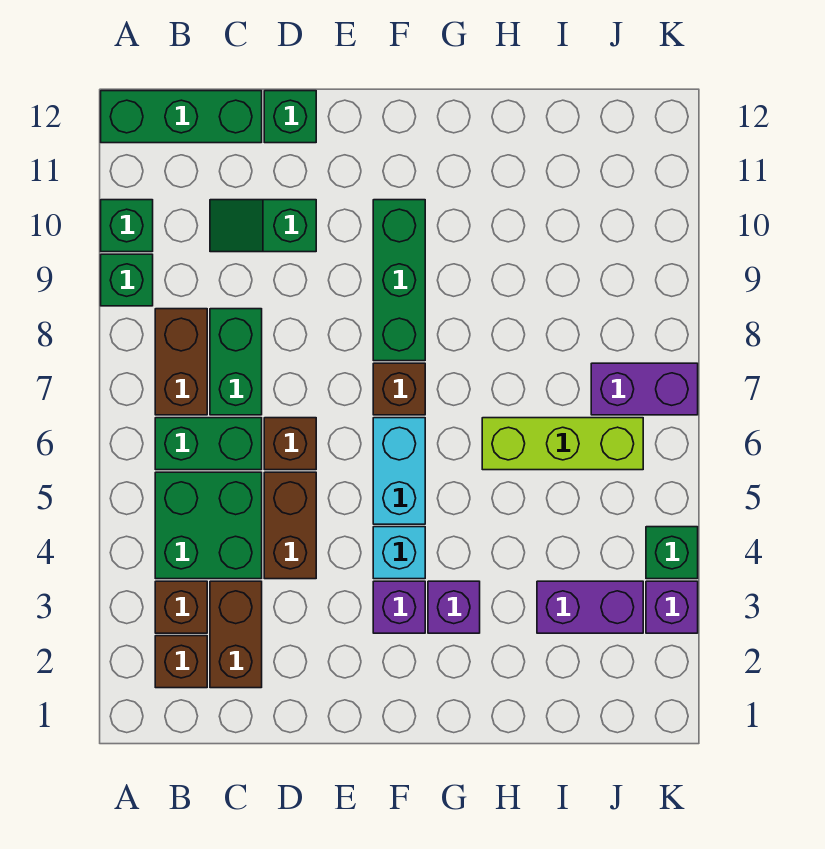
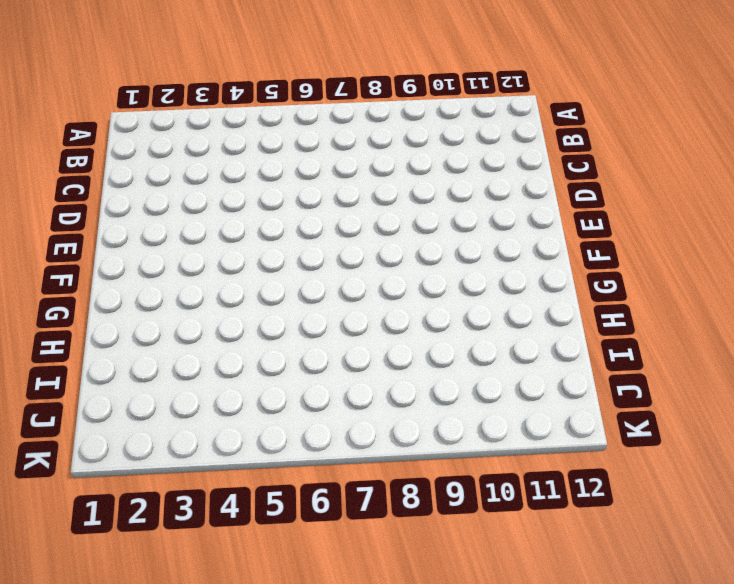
none -> green brick A9 level 1
none -> green brick A10 level 1
none -> green brick A12:C12 level 1

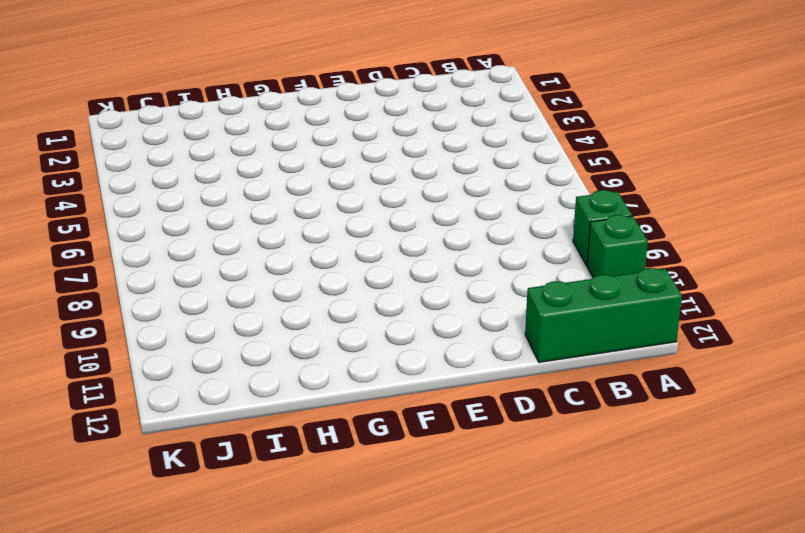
none -> brown brick B2 level 1
none -> brown brick B3 level 1
none -> green brick B4:C5 level 1

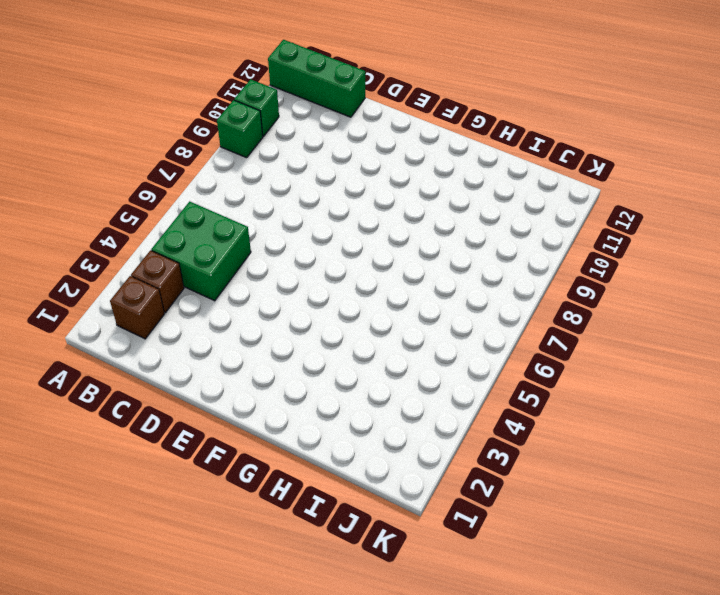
none -> green brick B6:C6 level 1
none -> brown brick B7:B8 level 1
none -> brown brick C2:C3 level 1

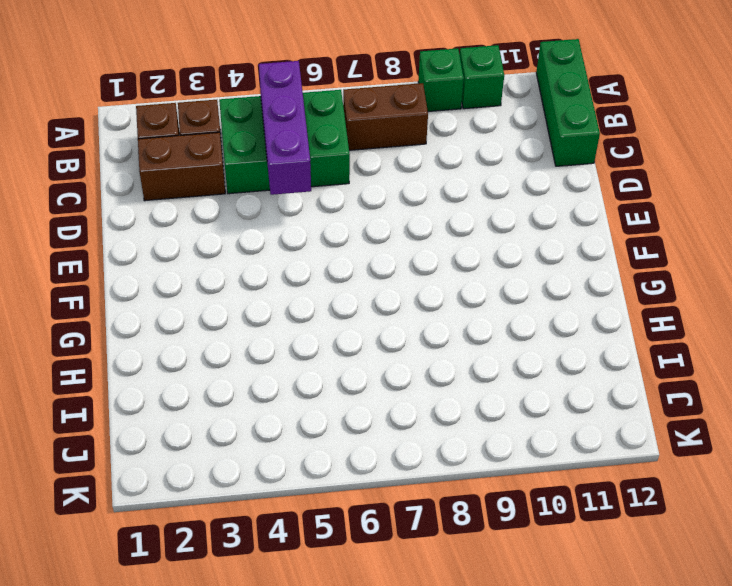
purple brick B5:D5 level 2 -> none
none -> green brick C7:C8 level 1
none -> green slope C10:D10 level 1 top D
none -> brown brick D4:D5 level 1

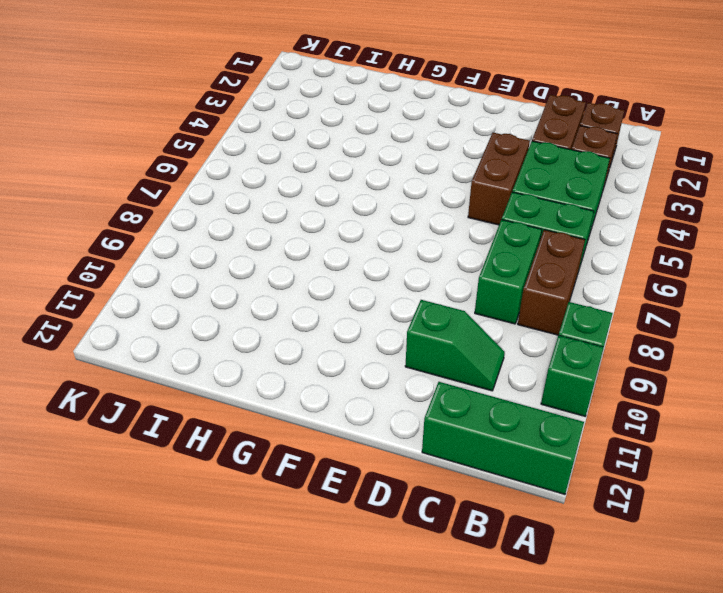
none -> brown brick D6 level 1
none -> green brick D12 level 1
none -> purple brick F3 level 1

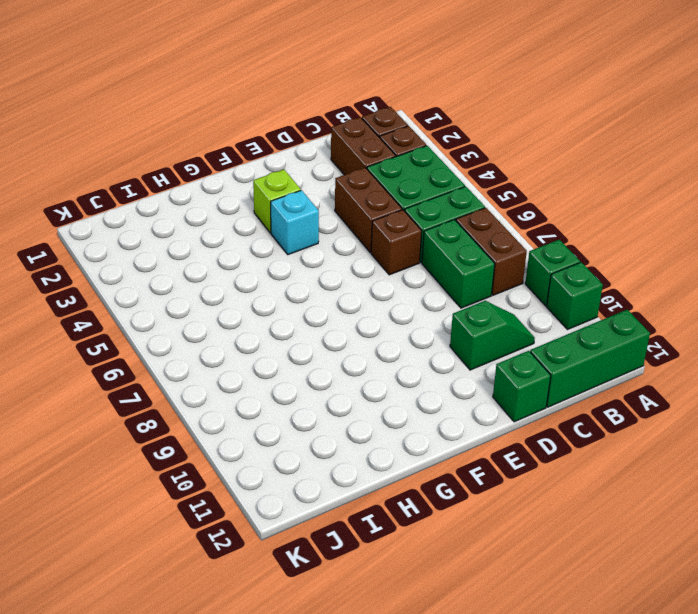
lime brick F3 level 1 -> purple brick F3 level 1
none -> cyan brick F5:F6 level 1
none -> brown brick F7 level 1
none -> green brick F8:F10 level 1

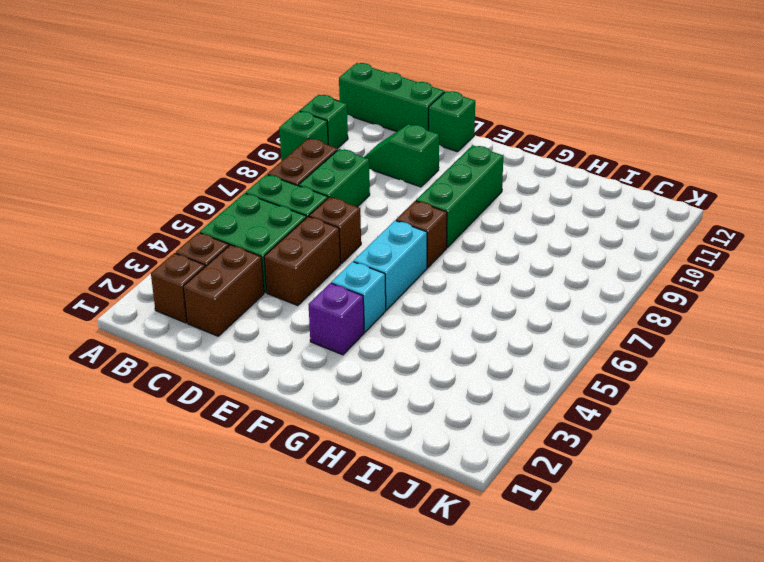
none -> purple brick G3 level 1
none -> lime brick H6:J6 level 1
none -> purple brick I3:J3 level 1

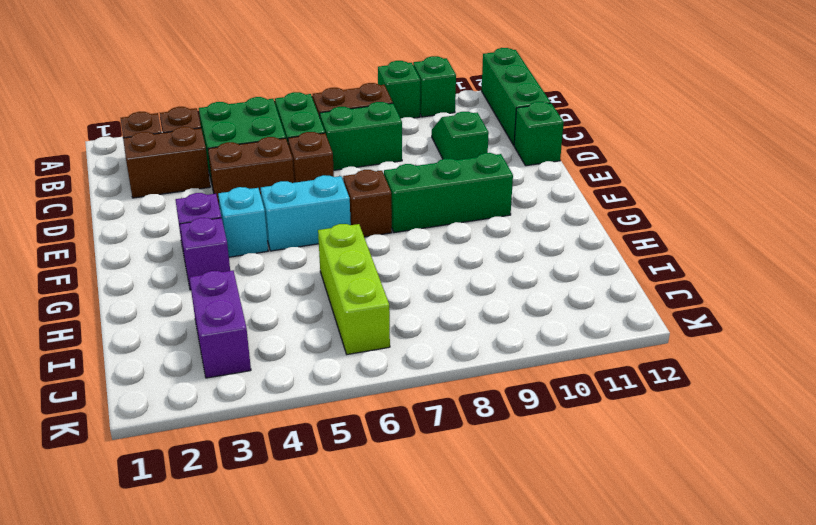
none -> purple brick J7:K7 level 1
none -> purple brick K3 level 1
none -> green brick K4 level 1

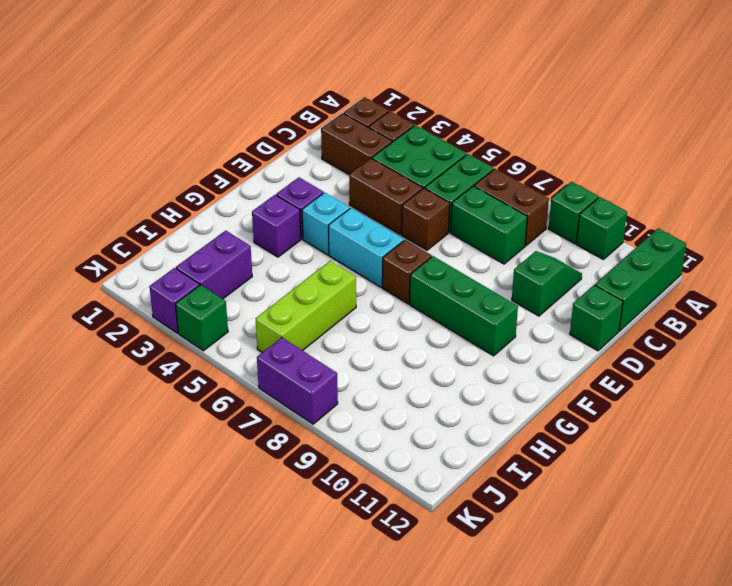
purple brick K7:K8 level 1 -> purple brick J7:K7 level 1

